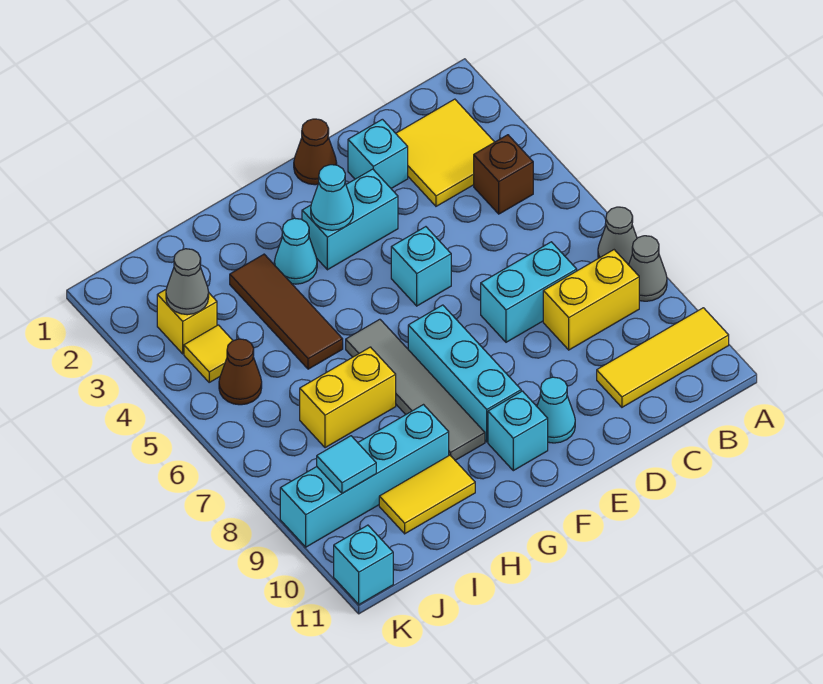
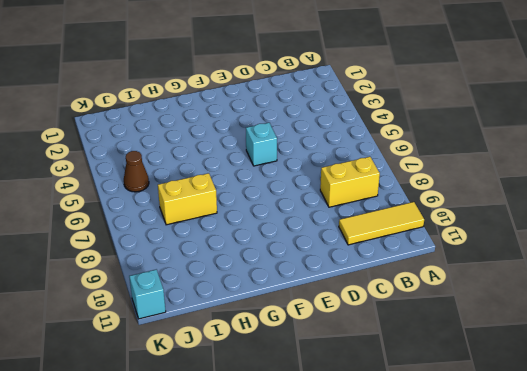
none -> grey cone A7 level 1
none -> grey cone A8 level 1
none -> yellow tile B2:C3 level 1

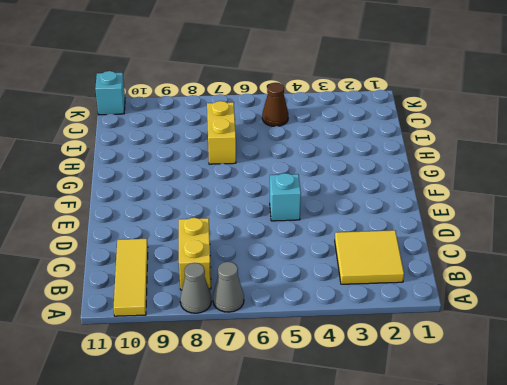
none -> brown brick B4 level 1
none -> cyan brick C7:D7 level 1
none -> cyan brick D2 level 1

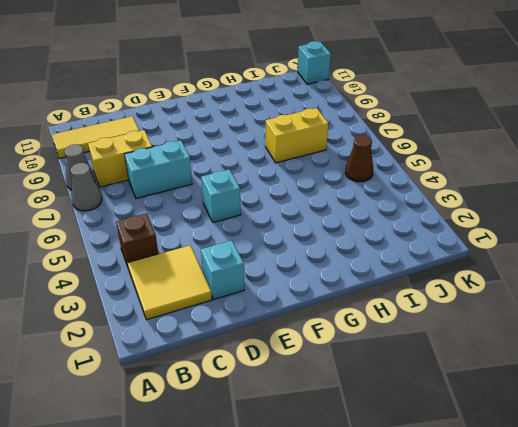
none -> brown cone E1 level 1
none -> cyan brick E3:F3 level 1
none -> cyan cone E10 level 1

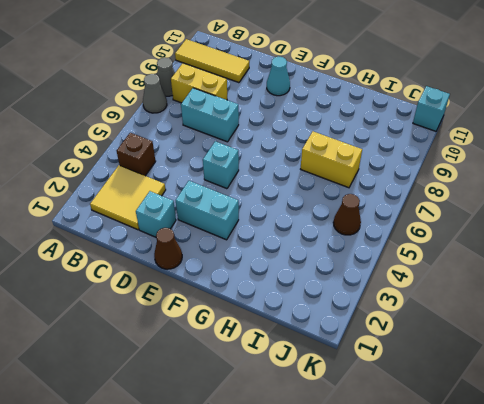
none -> cyan brick F7:F9 level 1
none -> cyan brick F10 level 1
none -> cyan cone G3 level 1

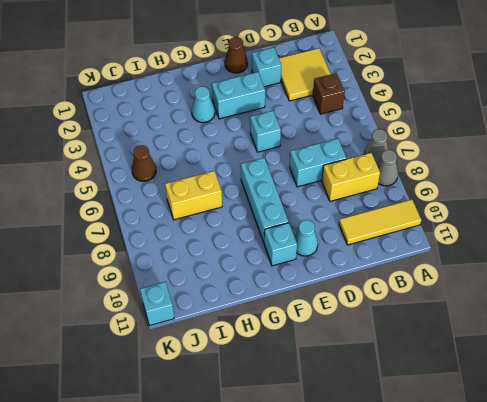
none -> grey tile G6:G9 level 1
none -> brown tile H3:H5 level 1
none -> cyan brick H9:K9 level 1

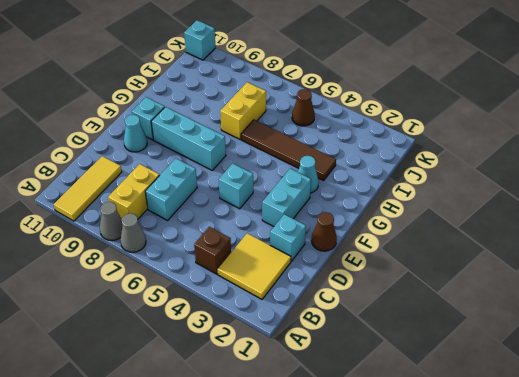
brown tile H3:H6 level 1 -> brown tile H3:H5 level 1
none -> grey tile G6:G9 level 1
none -> cyan brick H9:K9 level 1
none -> yellow tile H10:I10 level 1

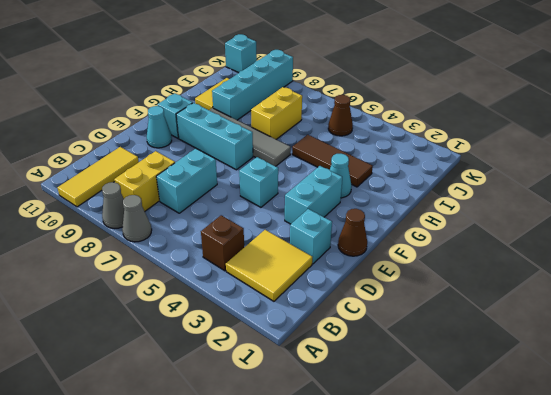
none -> yellow brick J3 level 1
none -> yellow tile J4 level 1
none -> cyan cone F3 level 2

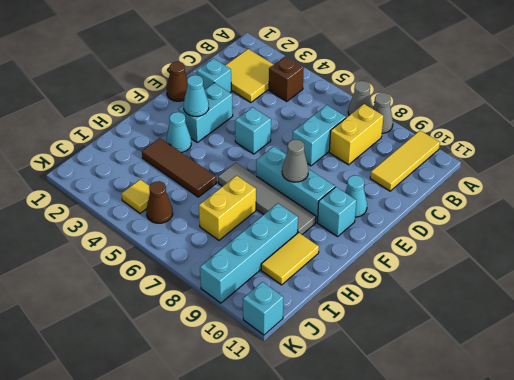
grey cone F8 level 2 -> grey cone J3 level 2
none -> yellow brick J3 level 1
none -> cyan tile J9 level 2

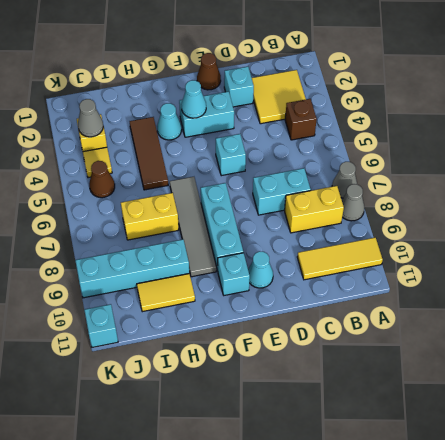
none -> cyan tile J9 level 2

